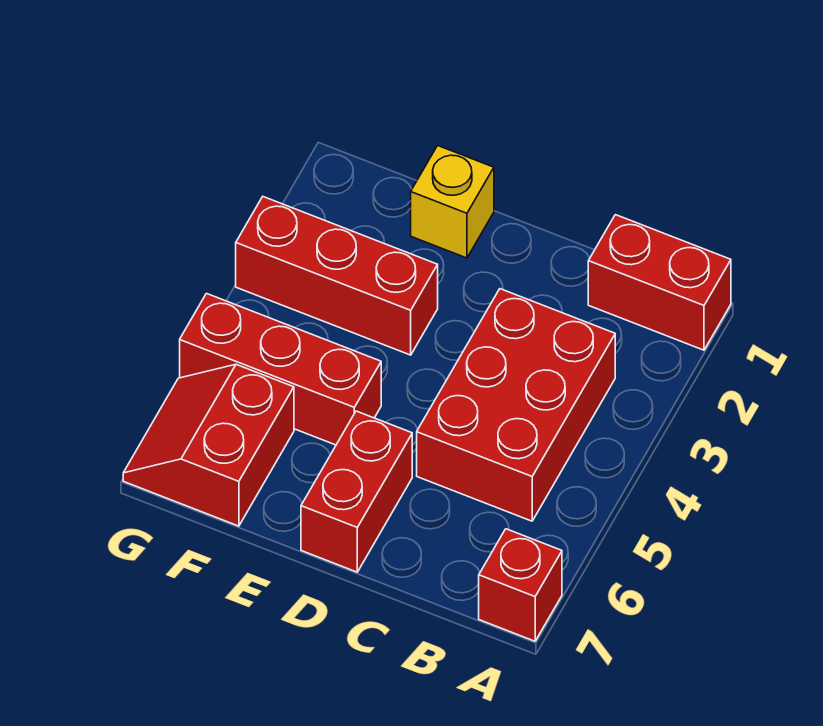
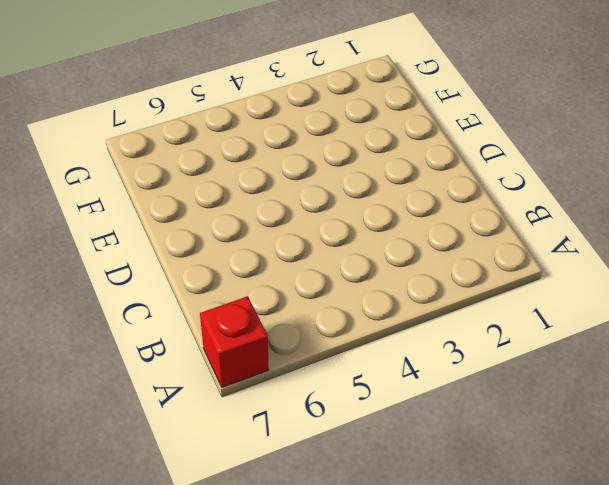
none -> red brick A1:B1 level 1
none -> red brick B3:C5 level 1

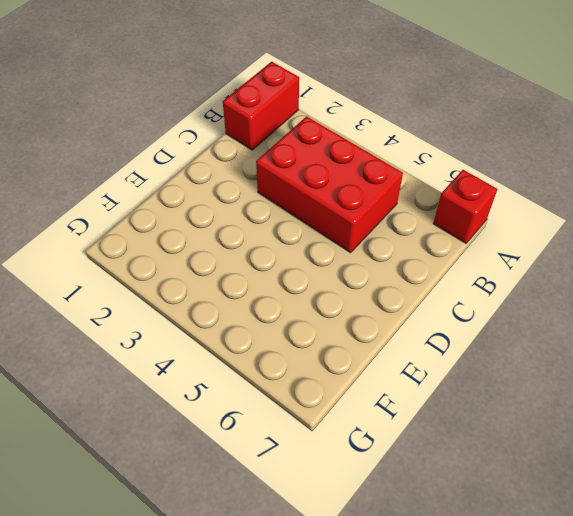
none -> red brick D6:D7 level 1
none -> yellow brick E1 level 1

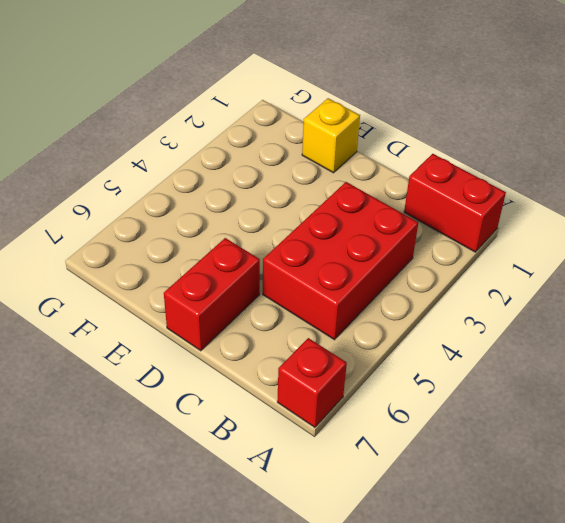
none -> red brick E3:G3 level 1
none -> red brick E5:G5 level 1

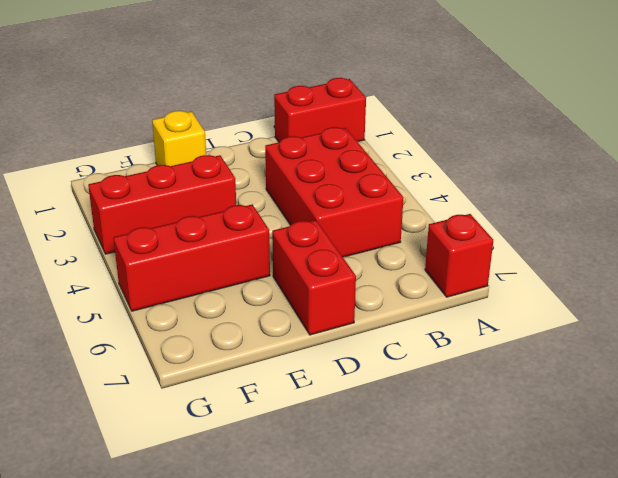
none -> red slope F6:G7 level 1 top F

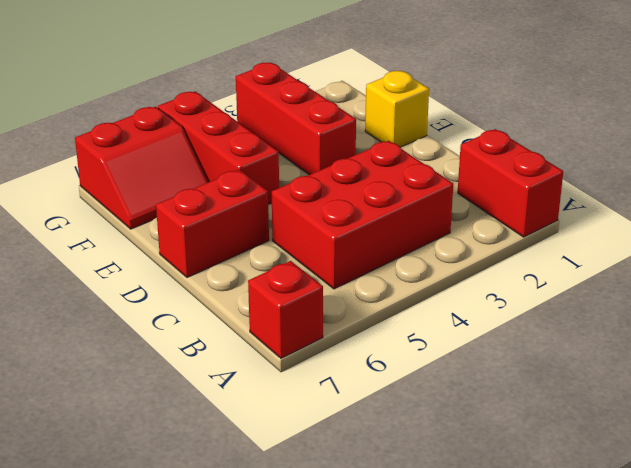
red slope F6:G7 level 1 top G -> red slope F6:G7 level 1 top F

